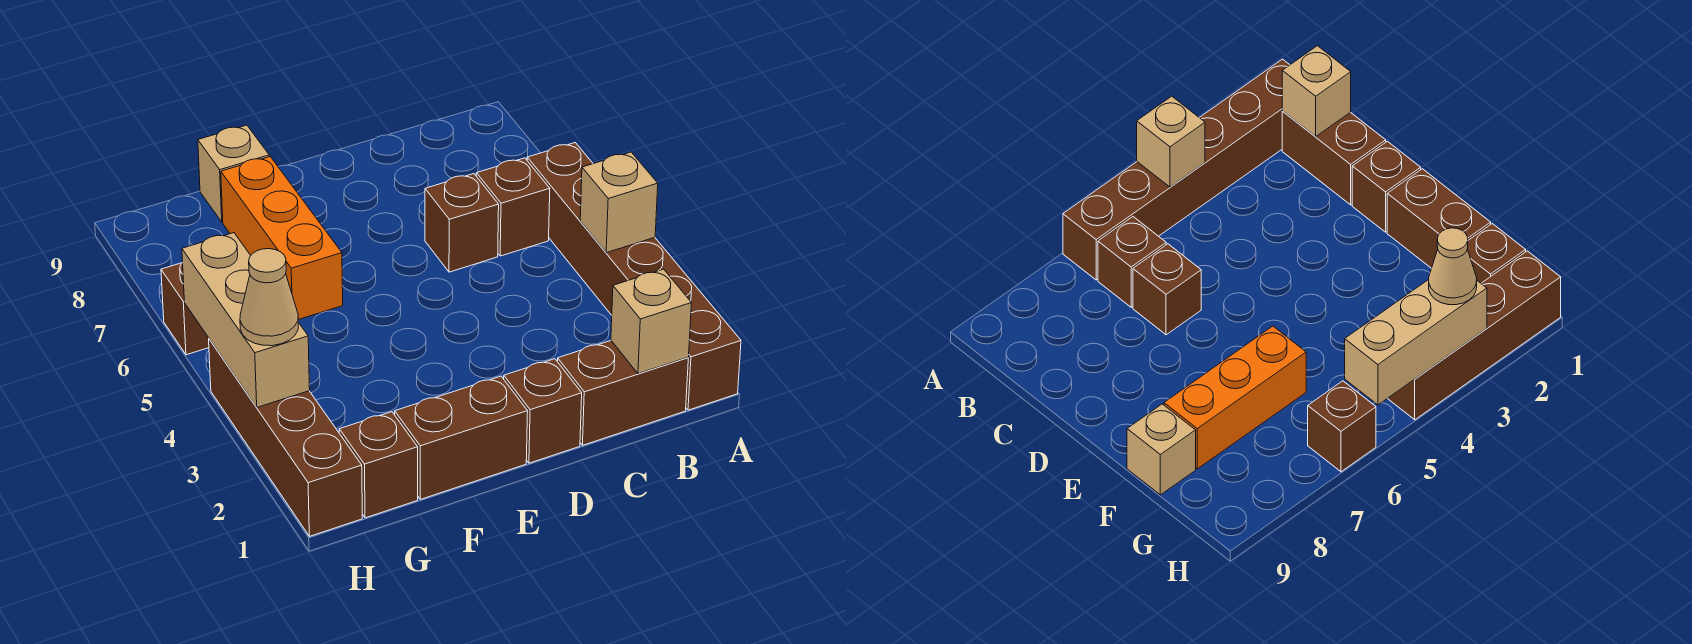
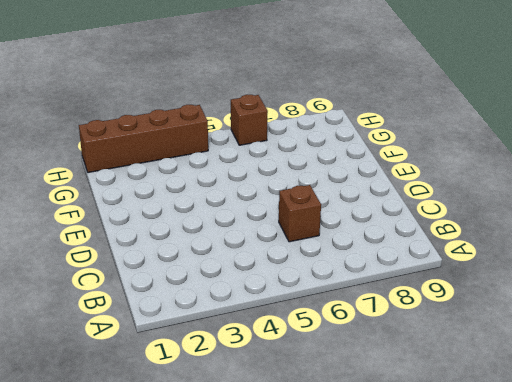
none -> brown brick A1:A6 level 1
none -> brown brick B1:C1 level 1
none -> brown brick B6 level 1

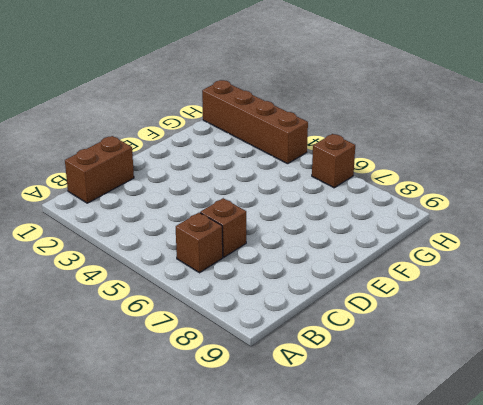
none -> brown brick A1:A6 level 1
none -> brown brick D1 level 1
none -> brown brick E1:F1 level 1

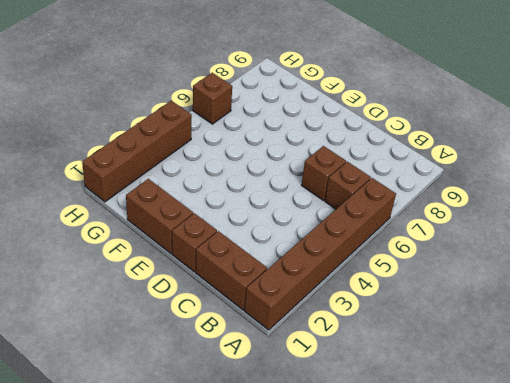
none -> orange brick F6:F8 level 1
none -> tan brick F9 level 1
none -> brown brick G1 level 1

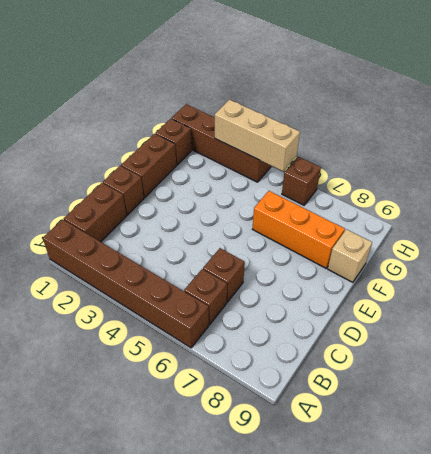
none -> tan brick A4 level 2
none -> tan brick B1 level 2
none -> tan cone H3 level 3

